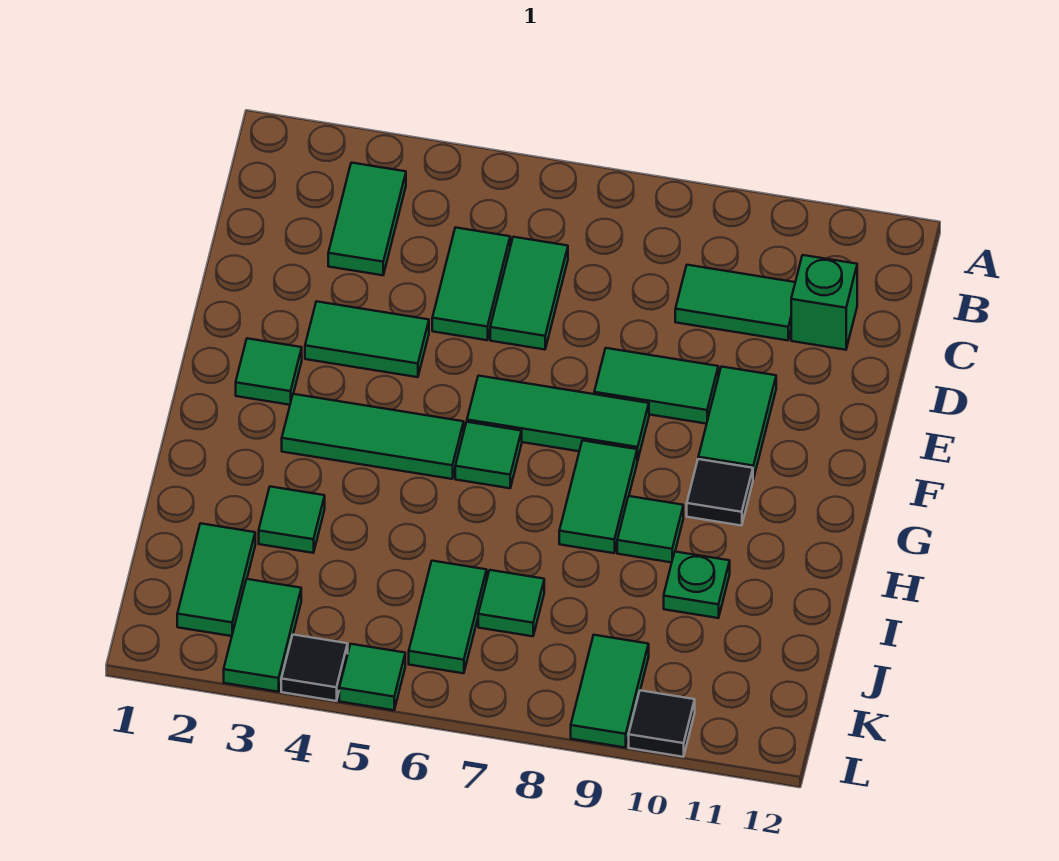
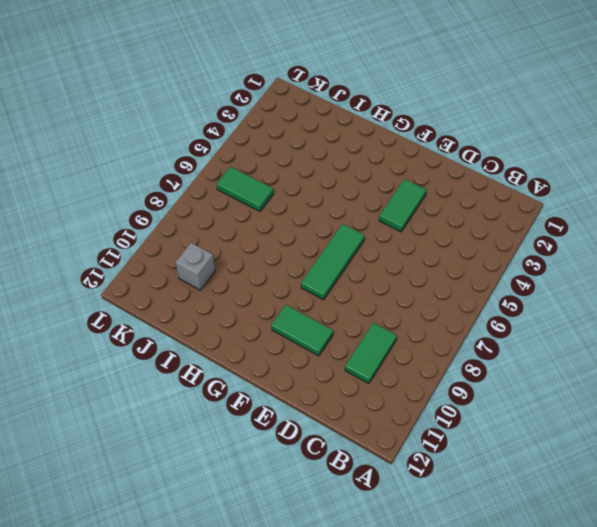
grey brick J10 level 1 -> none
none -> green tile B3:C3 level 1
none -> green tile C5:D5 level 1
none -> green tile C6:D6 level 1

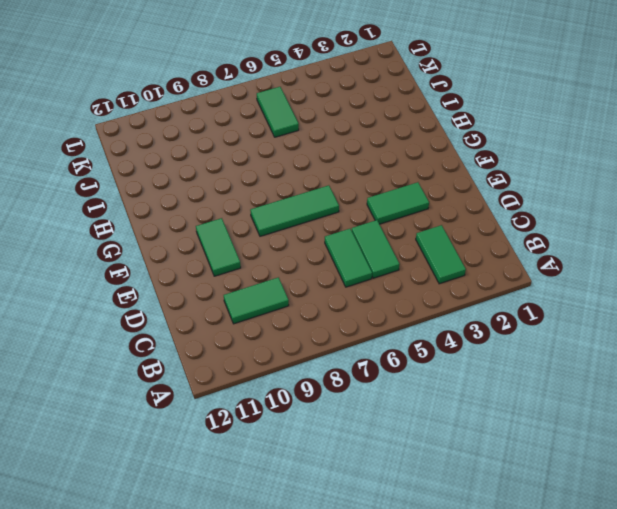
none -> green brick C11 level 1
none -> green tile E8:E9 level 1
none -> green tile F2 level 1

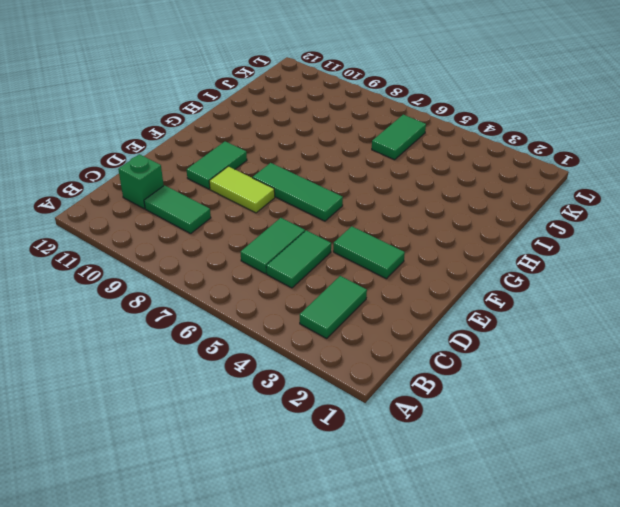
lime tile E8:E9 level 1 -> green tile E8:E9 level 1
none -> green tile F2 level 1
none -> green tile G3:G5 level 1
none -> green tile G6 level 1

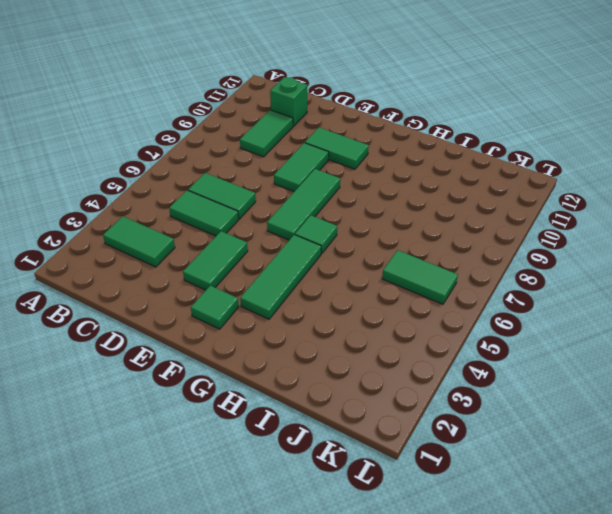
none -> green tile G8:H8 level 1
none -> black tile G10 level 1
none -> green tile H9 level 1

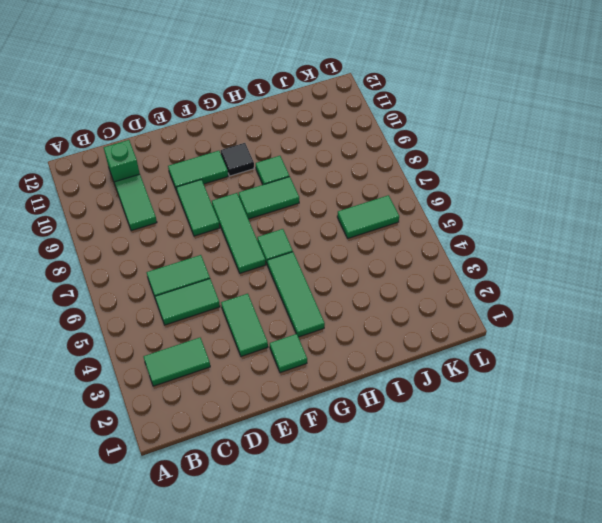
none -> green tile I3 level 1
none -> green plate I10 level 1
none -> green tile J2:K2 level 1

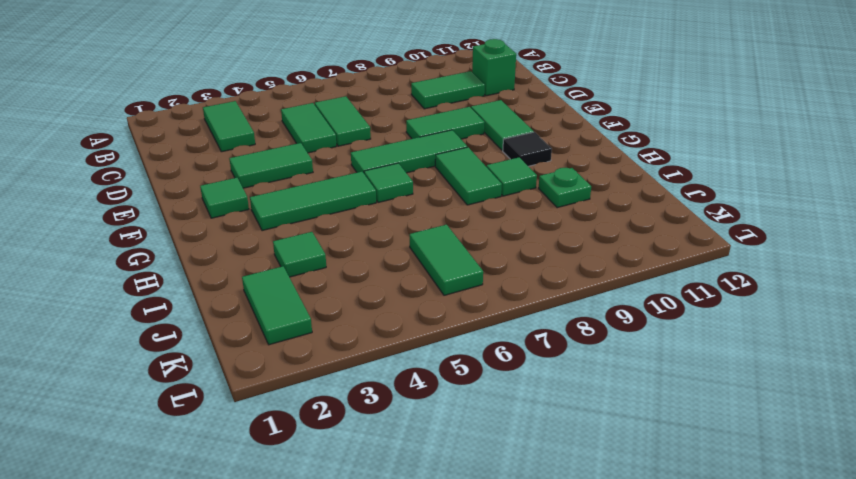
none -> green tile J7 level 1
none -> green tile K3:L3 level 1
none -> green tile K9:L9 level 1

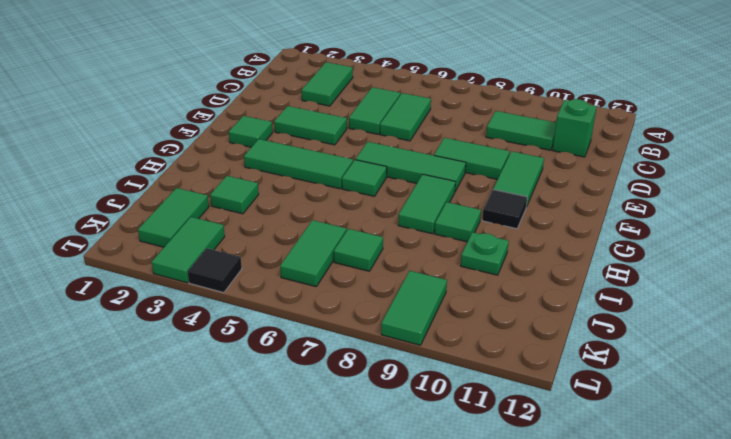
none -> green tile L5 level 1
none -> black tile L10 level 1

